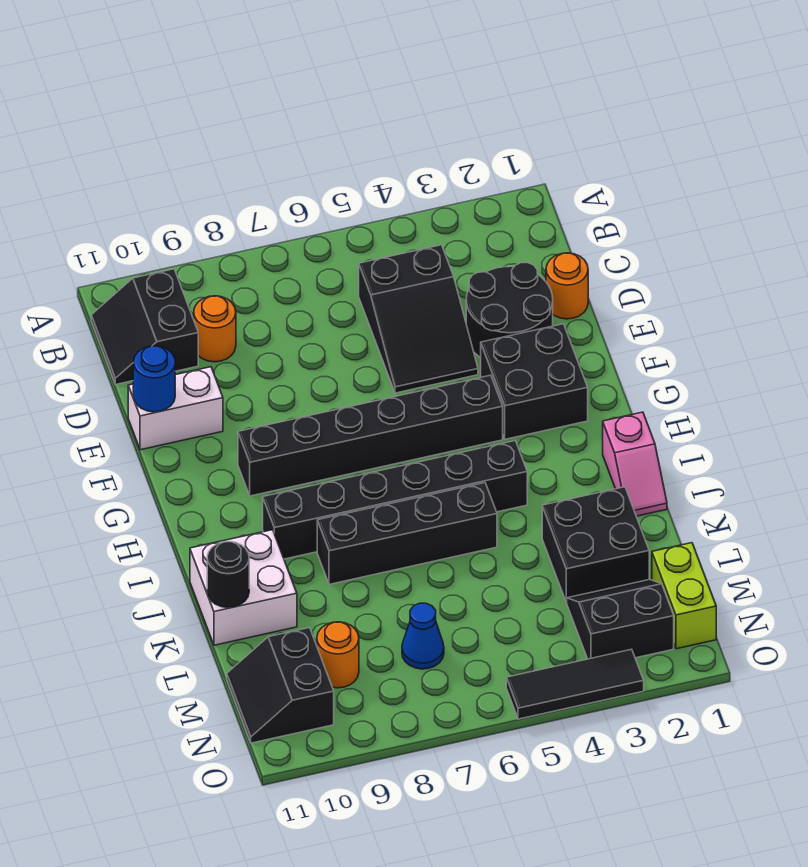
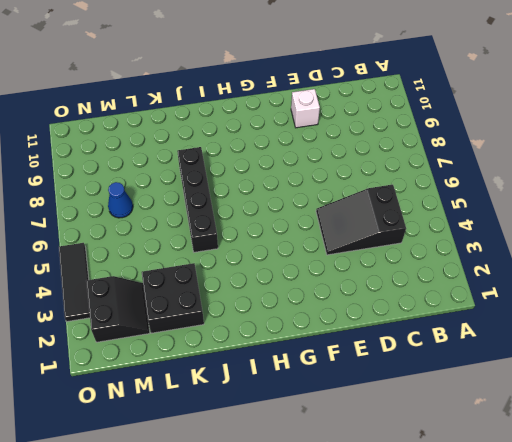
white brick E10 level 1 -> white brick E10:E11 level 1
none -> black slope B10:C11 level 1 top 10
none -> orange round brick C9 level 1
none -> orange round brick D1 level 1

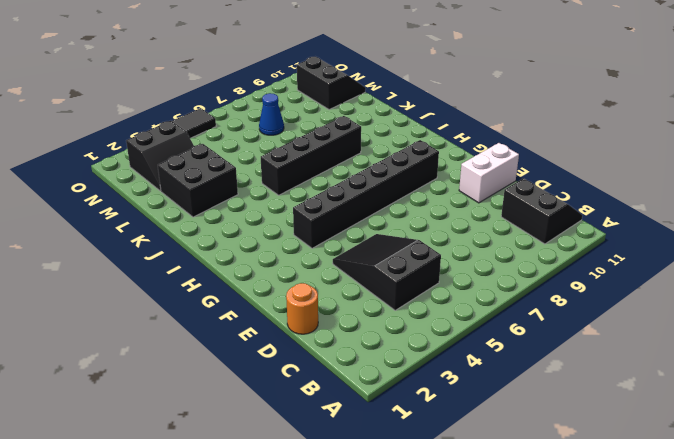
none -> orange round brick C9 level 1
none -> black round brick D2:E3 level 1
none -> black brick F2:G3 level 1

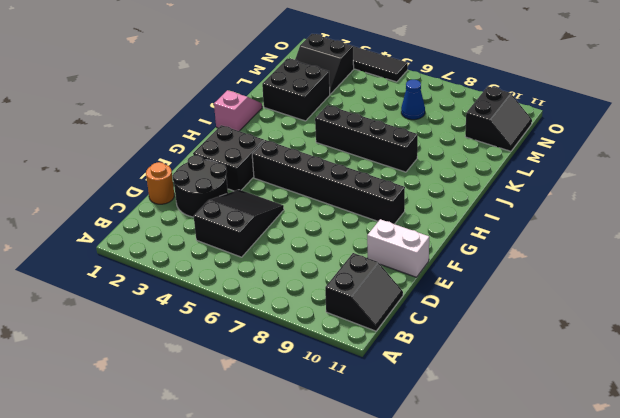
none -> orange round brick C9 level 1
none -> black brick I4:I9 level 1
none -> white brick J10:K11 level 1

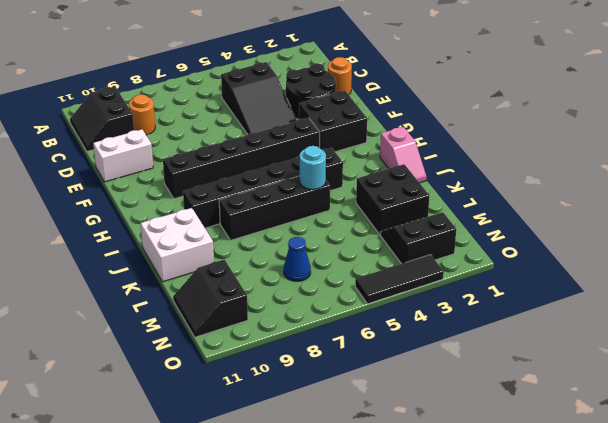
cyan round brick J5 level 2 -> none
none -> lime brick M1:N1 level 1
none -> orange round brick M9 level 1
none -> blue round brick E11 level 2

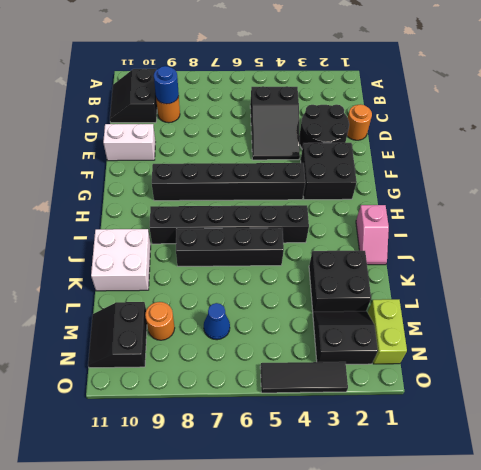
blue round brick C9 level 2 -> blue round brick E11 level 2
none -> black round brick K11 level 2

